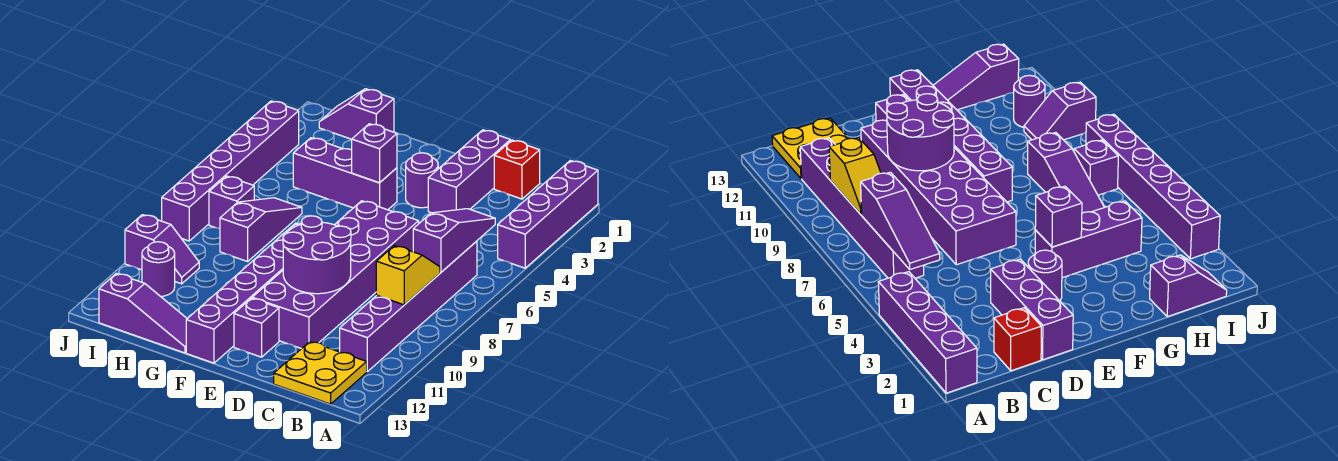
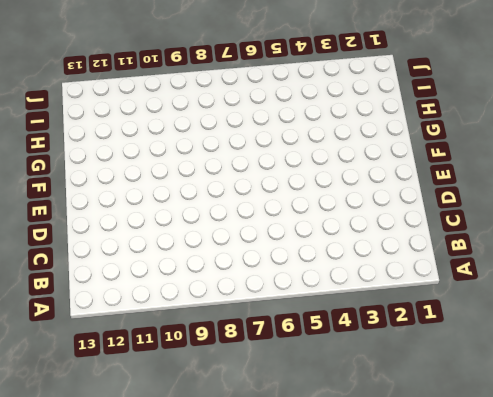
none -> purple brick A1:A4 level 1
none -> purple brick B6:B11 level 1
none -> yellow plate B12:C13 level 1

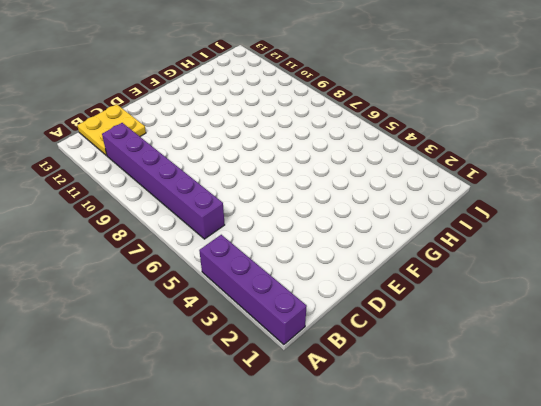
none -> red brick C1 level 1
none -> purple brick D1:D3 level 1
none -> purple brick D6:E11 level 1

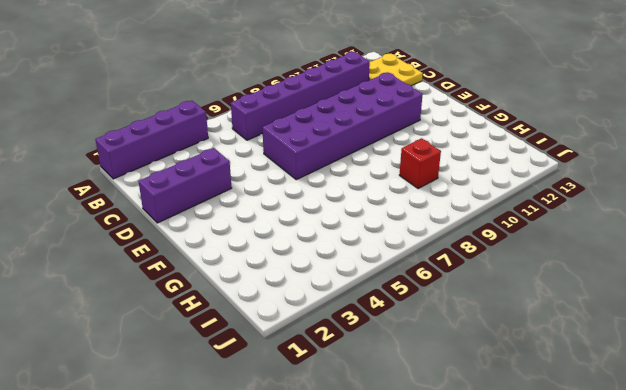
red brick H9 level 1 -> red brick C1 level 1
none -> purple round brick E3 level 1
none -> purple brick E12 level 1
none -> purple brick F4:H4 level 1

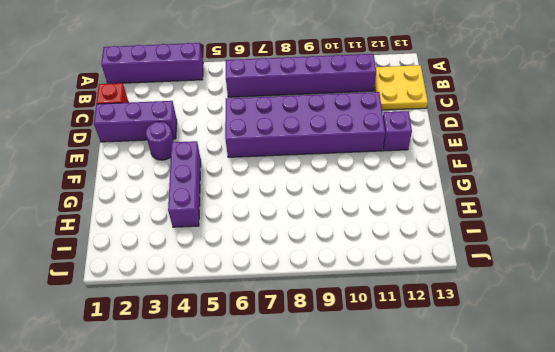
none -> purple brick F8:F13 level 1
none -> purple slope G13:I13 level 1 top I
none -> purple slope H1:I1 level 1 top H

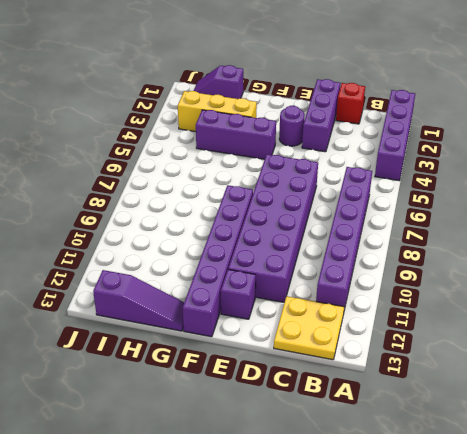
yellow brick G3:I3 level 1 -> none
none -> purple slope H6:H8 level 1 top 8
none -> purple brick I7 level 1
none -> purple slope I10:J10 level 1 top J

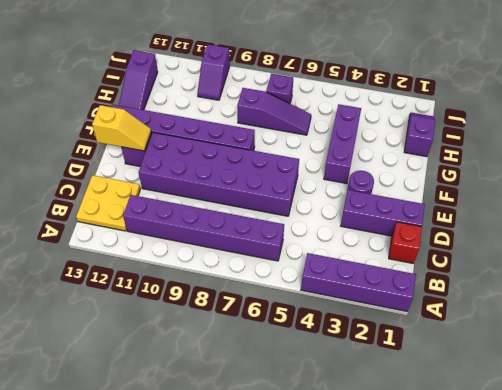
yellow slope E12:E13 level 2 top 13 -> yellow slope B8:B9 level 2 top 9
none -> purple round brick I11 level 1
none -> purple brick J3:J8 level 1
none -> purple slope B5:B7 level 2 top 7

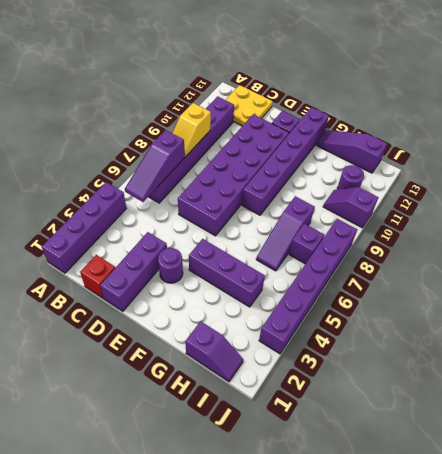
none -> purple round brick D9:E10 level 2
none -> purple brick F4 level 2

